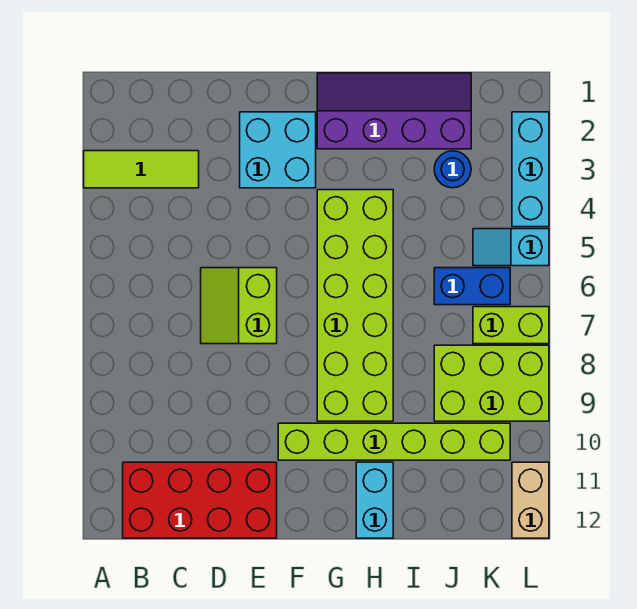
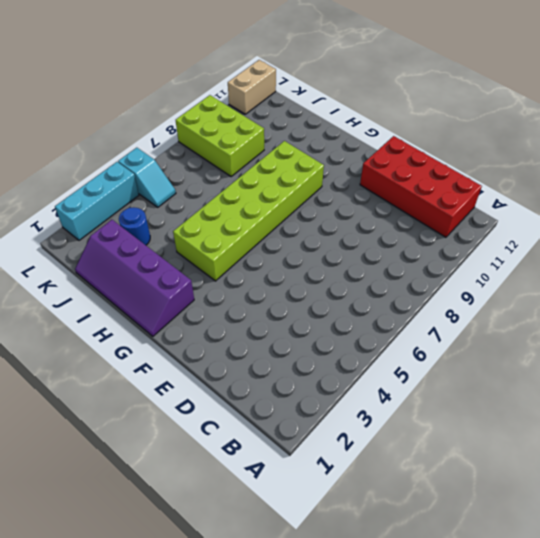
none -> lime tile A3:C3 level 1
none -> lime slope D6:E7 level 1 top E
none -> cyan brick E2:F3 level 1

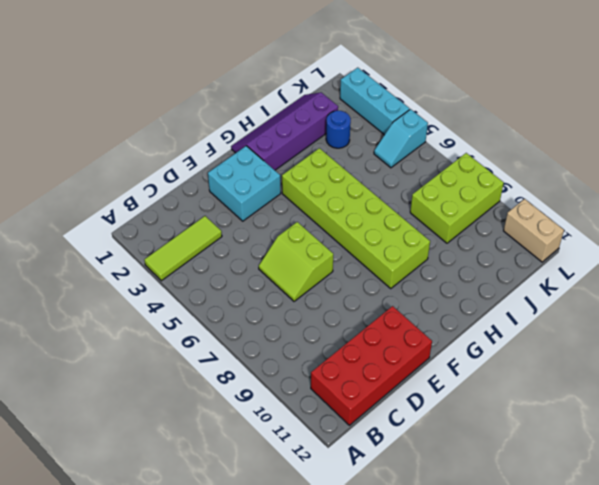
none -> lime brick F10:K10 level 1
none -> cyan brick H11:H12 level 1
none -> blue brick J6:K6 level 1

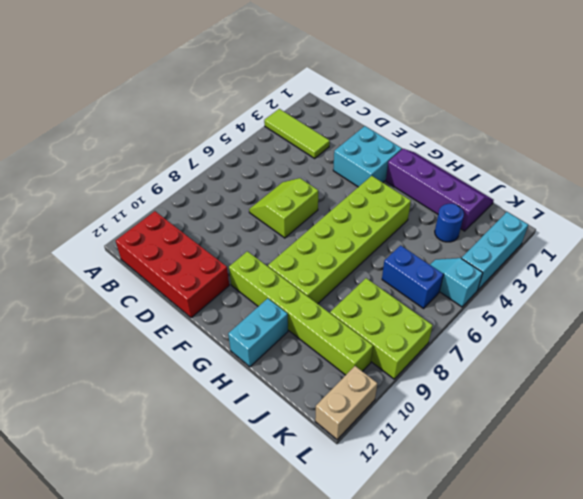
none -> lime brick K7:L7 level 1

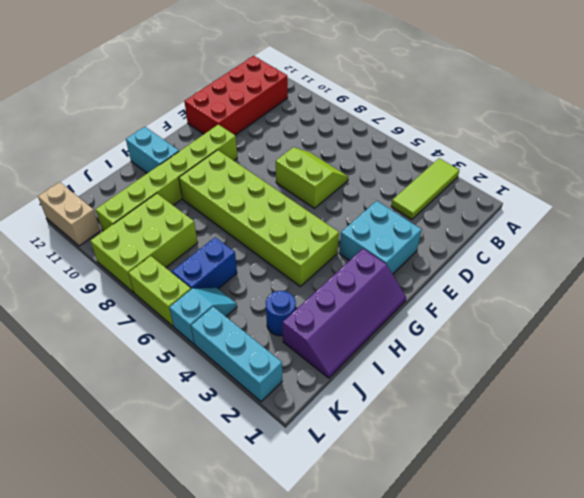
lime brick L6:L7 level 1 -> lime brick K7:L7 level 1

